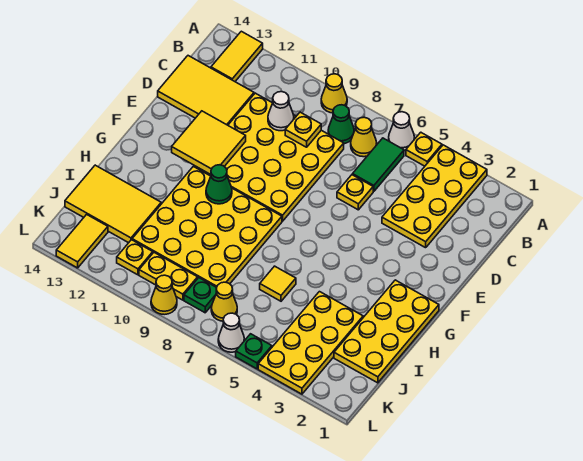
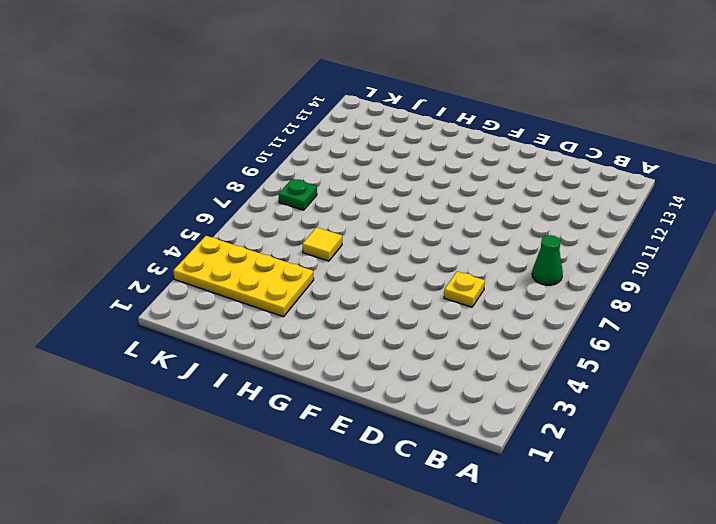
none -> yellow plate A3:D4 level 1
none -> yellow plate A5 level 1
none -> white cone A6 level 1

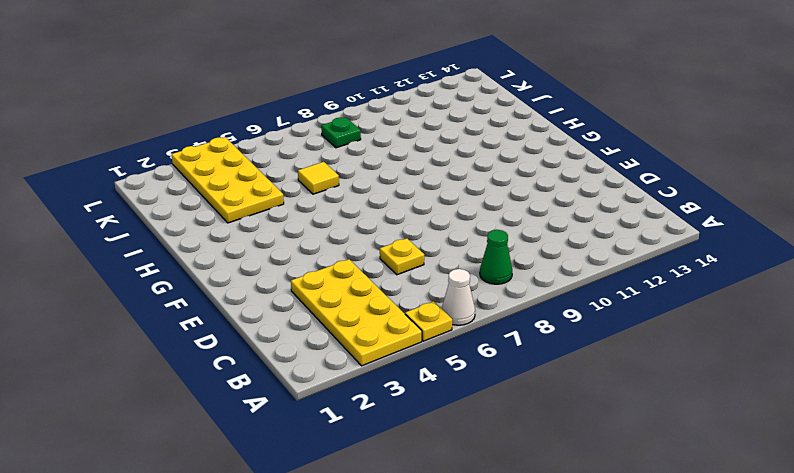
none -> yellow cone A9 level 1
none -> yellow tile A13:B13 level 1
none -> green tile B6:C6 level 1

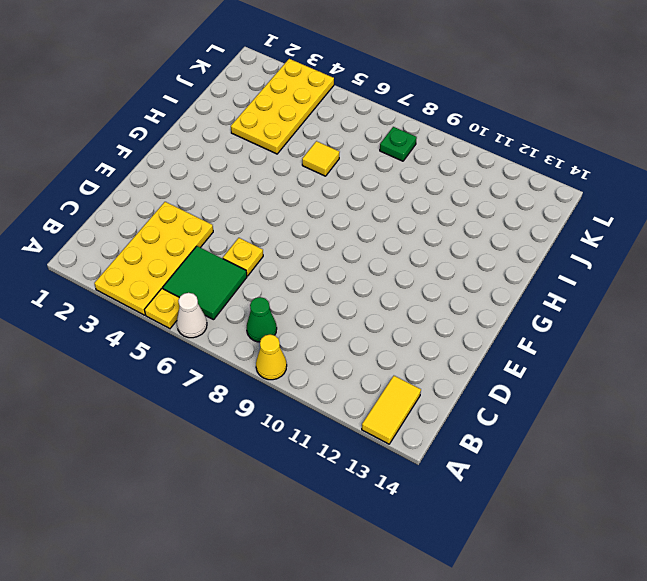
green tile B5:C6 level 1 -> green tile B6:C6 level 1
none -> yellow cone B7 level 1
none -> yellow plate C8:F11 level 1
none -> yellow tile C12:D14 level 1

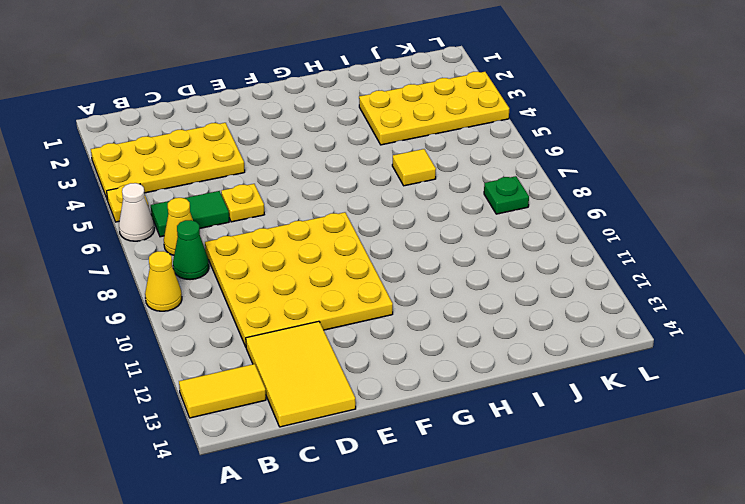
none -> yellow plate G1:J2 level 1
none -> yellow plate G8:J11 level 1
none -> yellow tile I12:J14 level 1

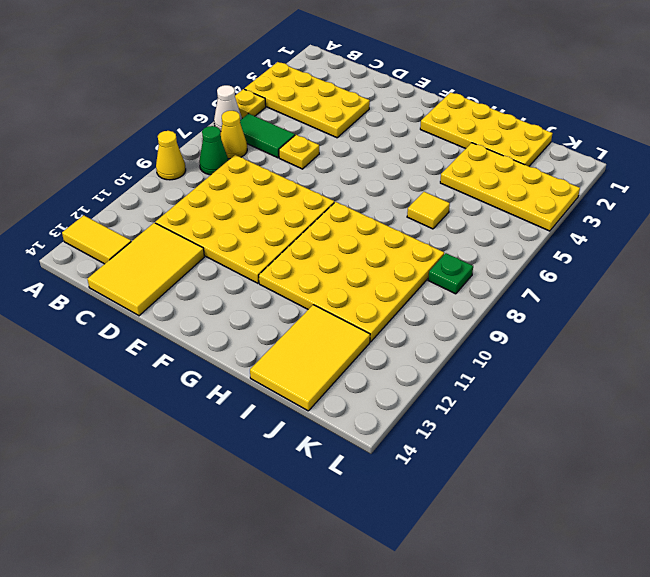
none -> yellow cone K7 level 1
none -> yellow plate K9:K10 level 1
none -> yellow plate K11 level 1

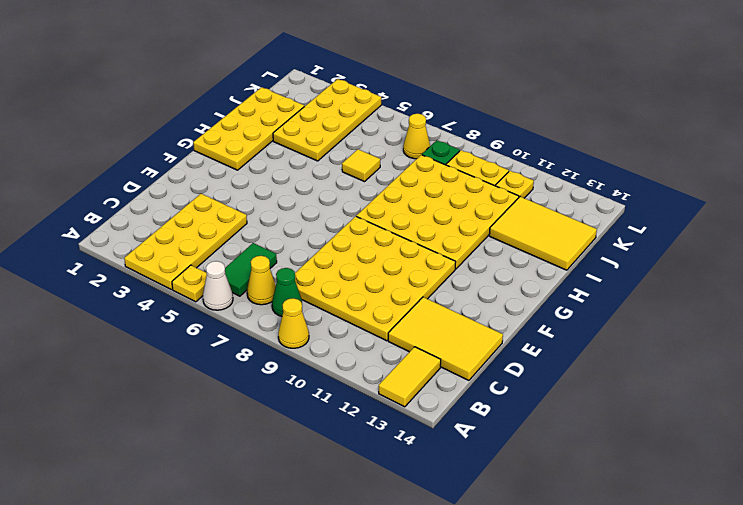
none -> yellow plate D6 level 1
none -> yellow tile K13:L13 level 1
none -> green plate L5 level 1

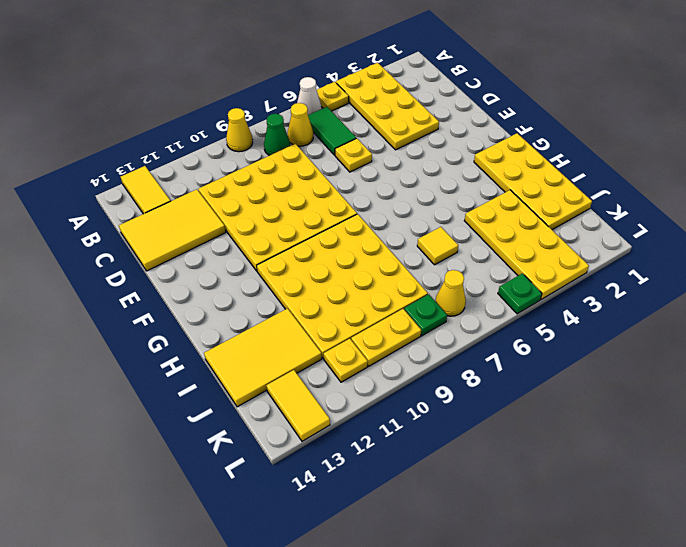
none -> white cone L6 level 1
none -> yellow cone L9 level 1
none -> yellow plate C9 level 2

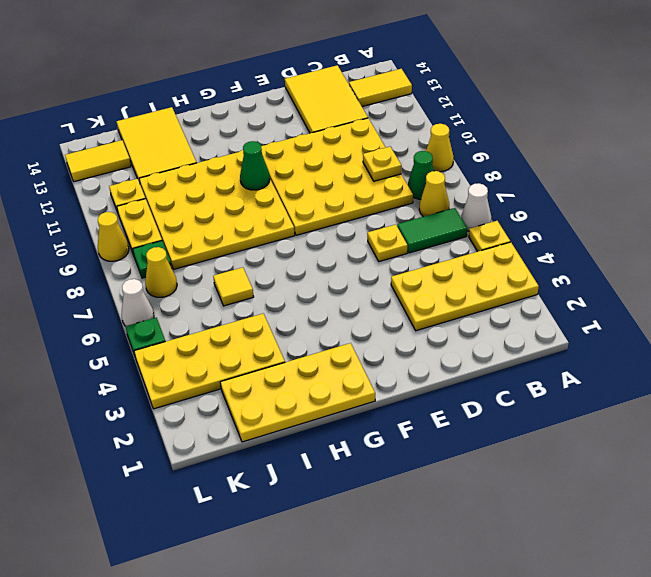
none -> white cone C10 level 2
none -> yellow tile E11:F12 level 2

